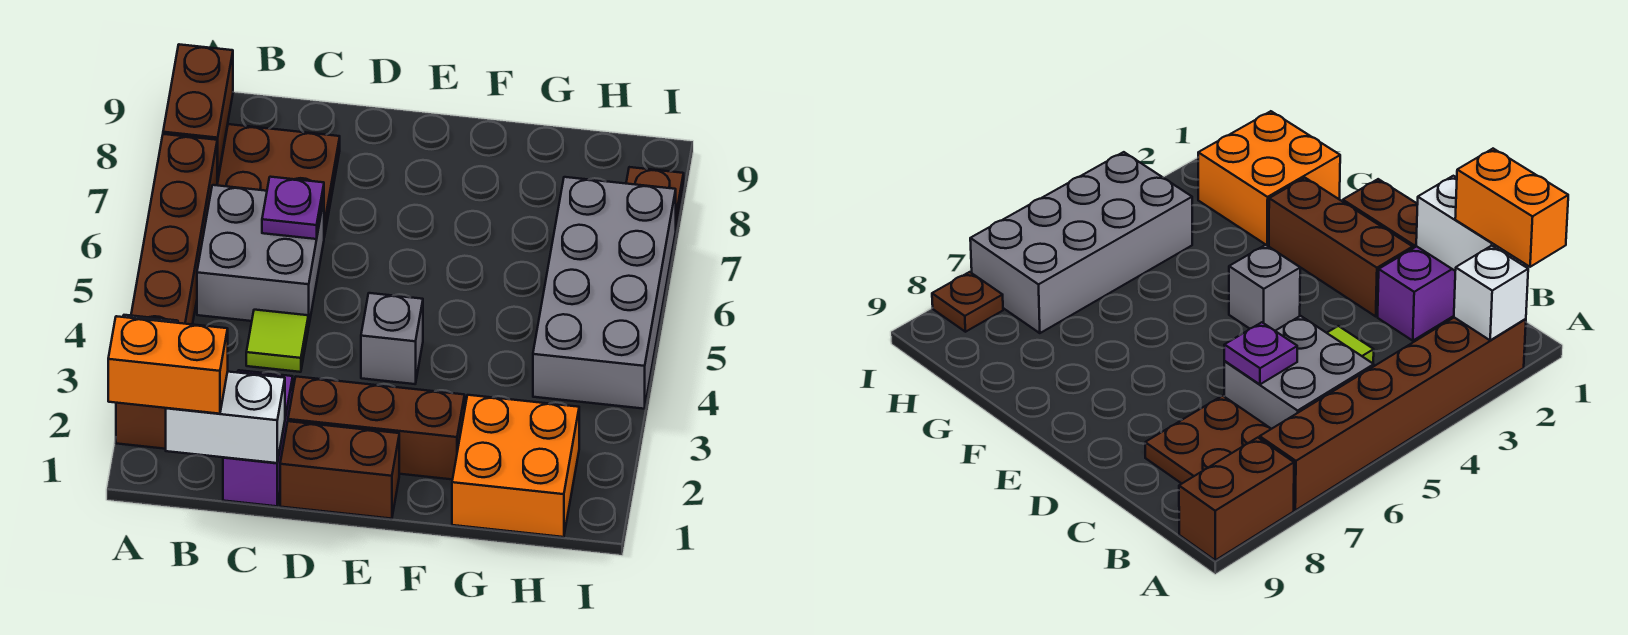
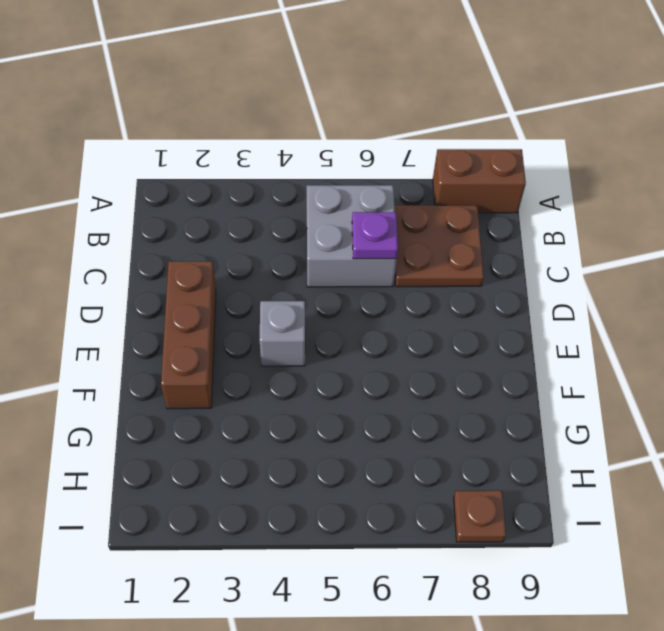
none -> brown brick A2:A7 level 1
none -> purple brick C1:C2 level 1
none -> lime tile C4 level 1

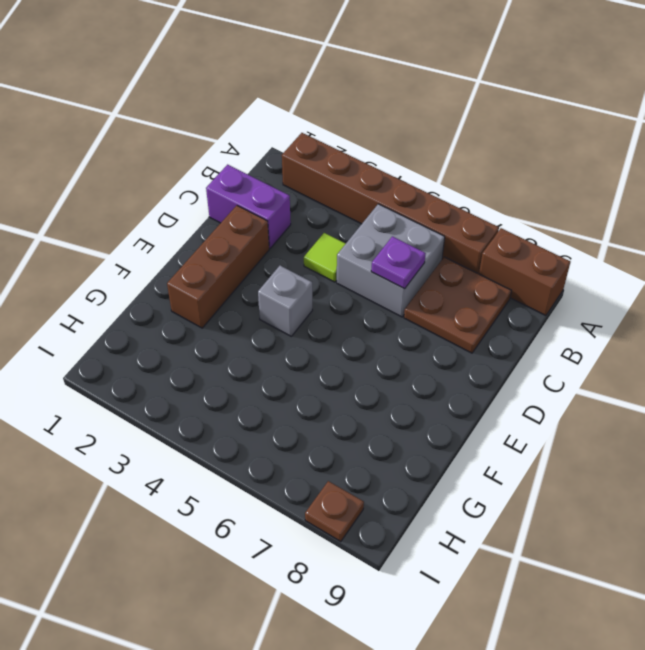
none -> brown brick D1:E1 level 1
none -> orange brick G1:H2 level 1
none -> grey brick H4:I7 level 1

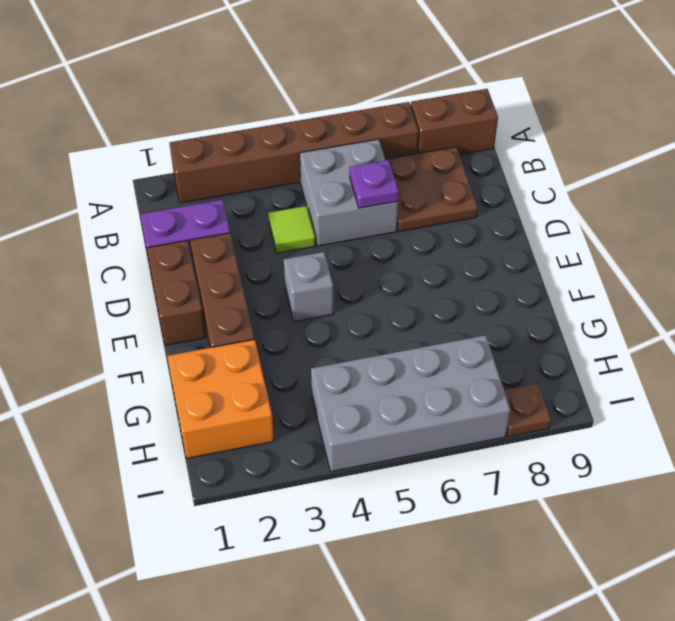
none -> white brick A2 level 2
none -> white brick B1:C1 level 2
none -> orange brick A1:B1 level 3

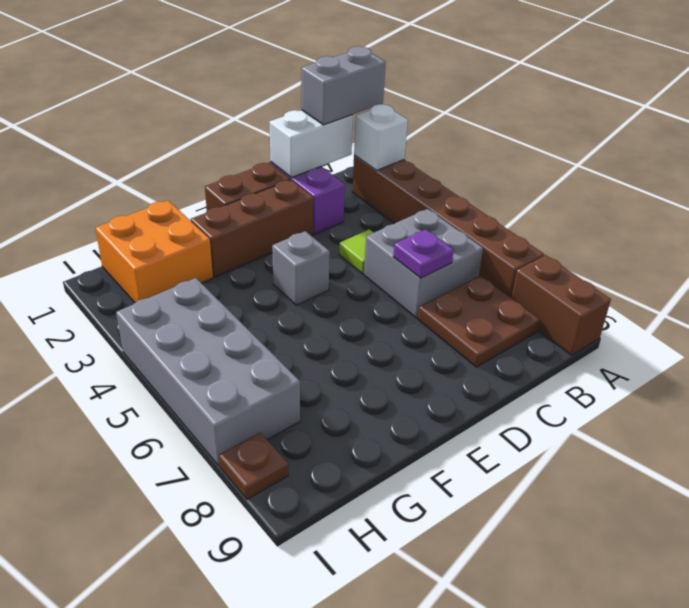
grey brick A1:B1 level 3 -> orange brick A1:B1 level 3

